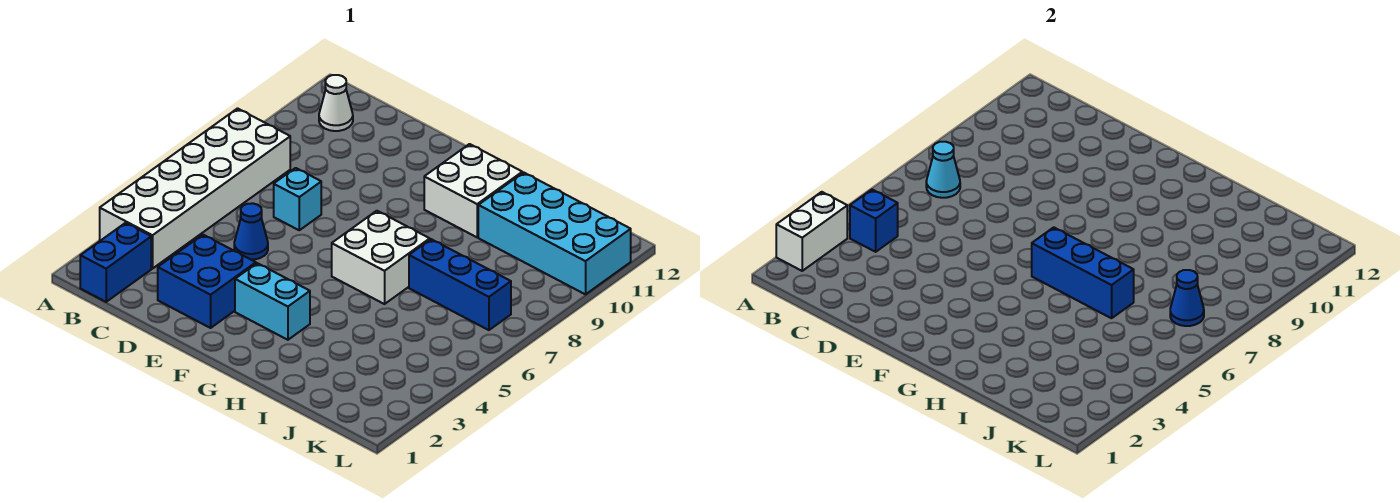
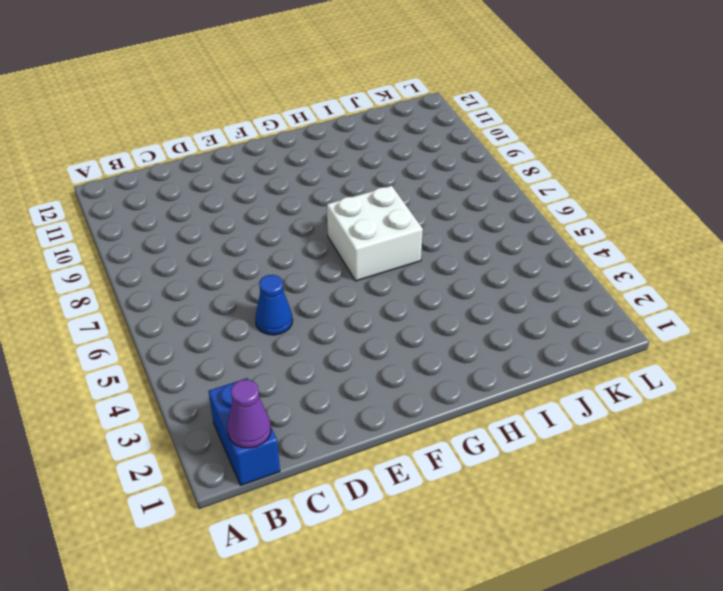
purple cone B1 level 2 -> none
none -> white brick A3:B8 level 1
none -> white cone B11 level 1
none -> blue brick D2:E3 level 1

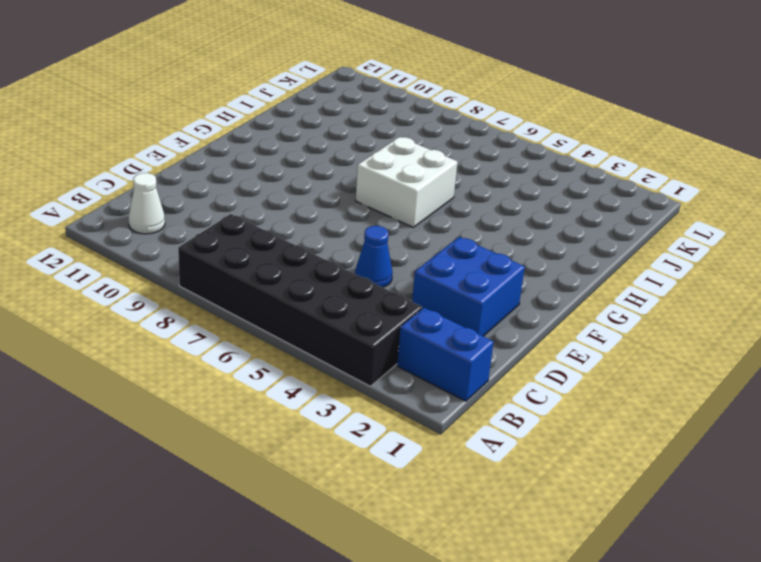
black brick A3:B8 level 1 -> white brick A3:B8 level 1
none -> cyan brick D7 level 1
none -> cyan brick F3:G3 level 1
none -> white brick G10:H11 level 1

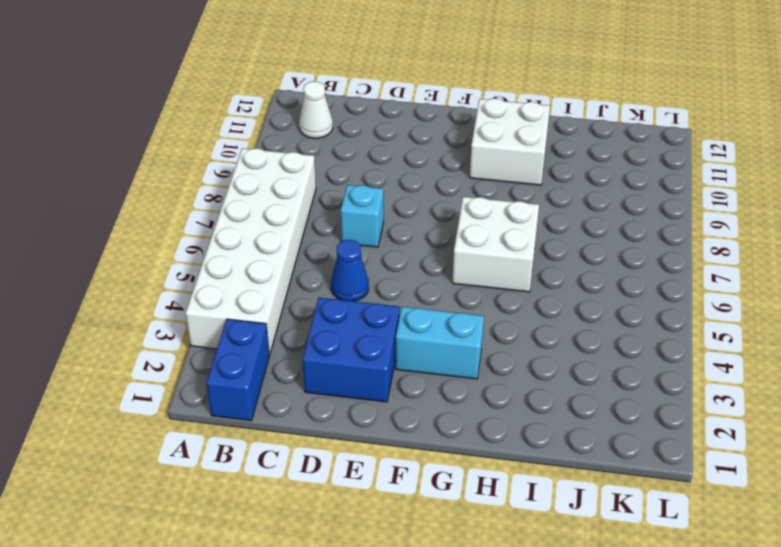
none -> blue brick I7:K7 level 1
none -> cyan brick I10:L11 level 1
none -> white brick A2:A3 level 2

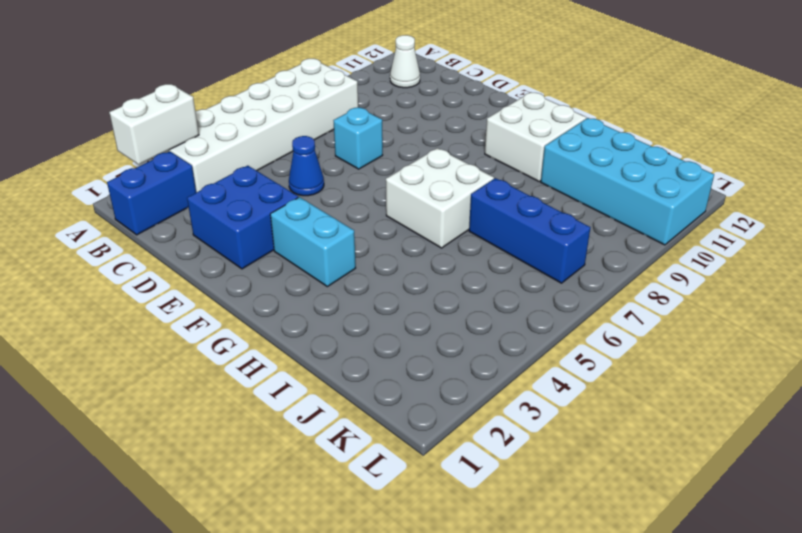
none -> blue brick B4 level 2
none -> cyan cone B7 level 2
none -> blue brick G6:I6 level 2

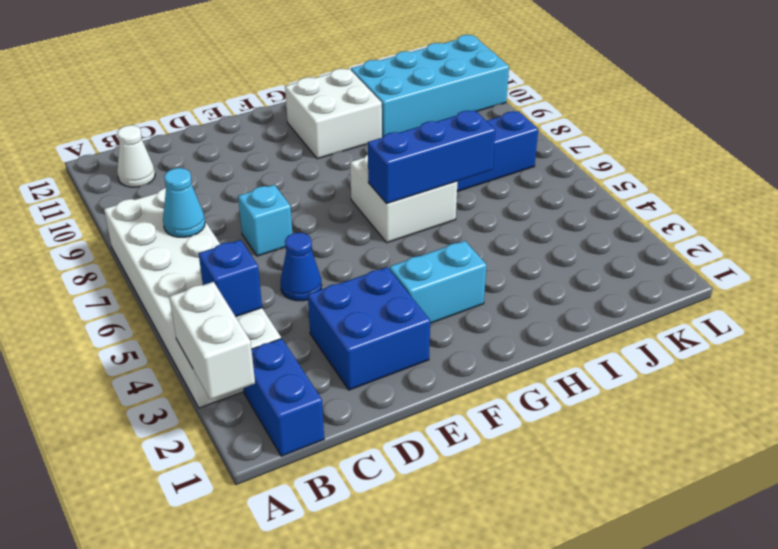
none -> blue cone K7 level 2

